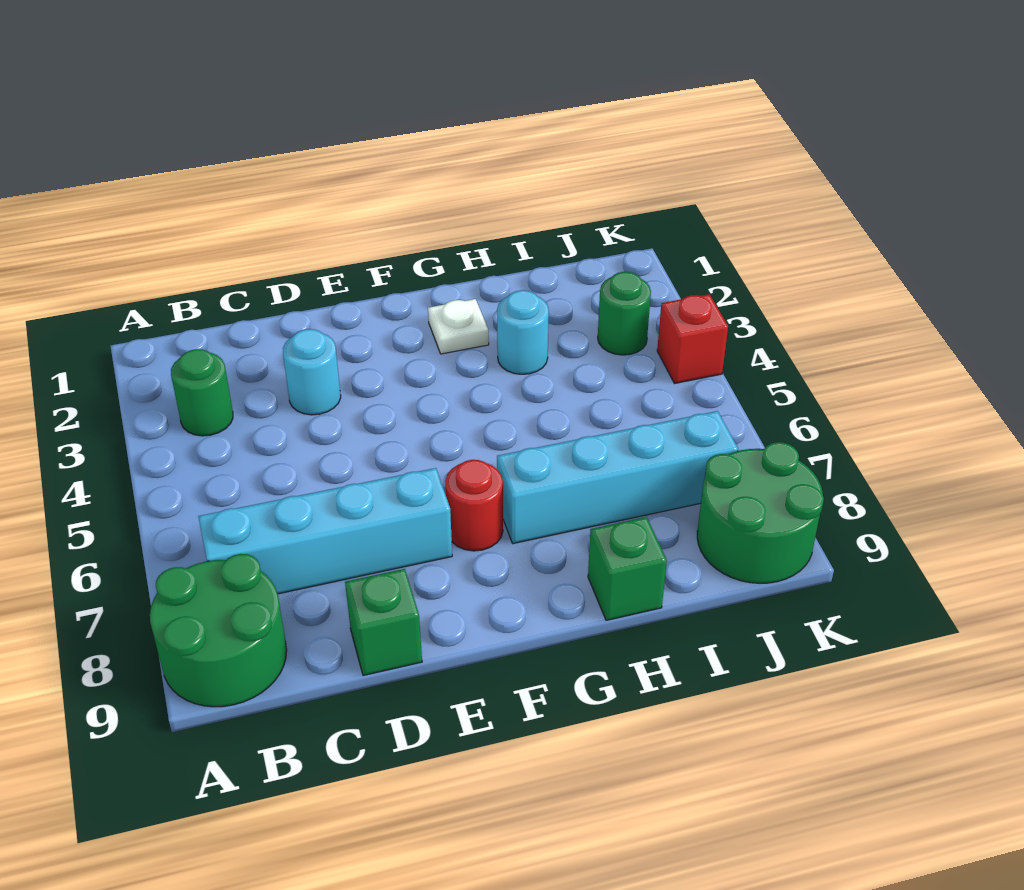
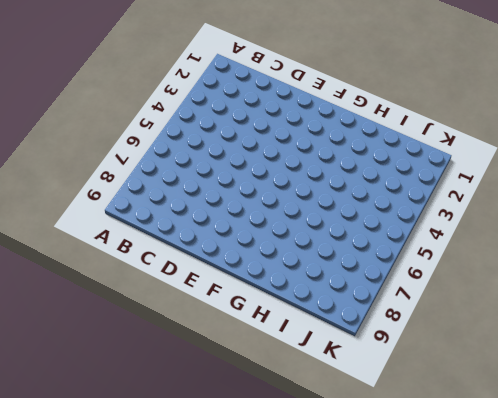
none -> green round brick A8:B9 level 1
none -> green round brick B3 level 1
none -> cyan brick B7:E7 level 1

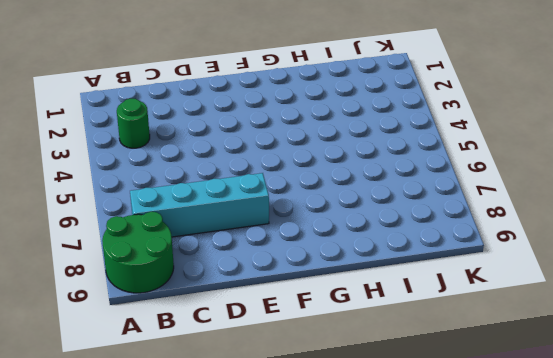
none -> cyan round brick D3 level 1
none -> green brick D9 level 1
none -> red round brick F7 level 1

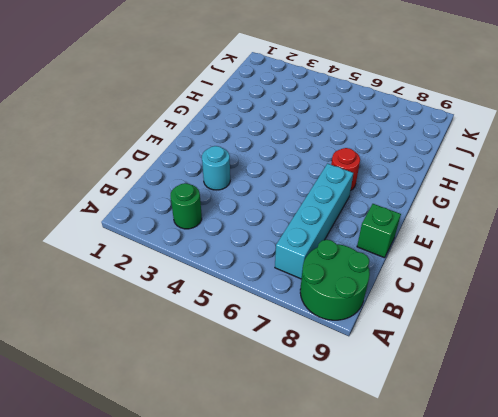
none -> white plate G2 level 1
none -> cyan brick G7:J7 level 1
none -> cyan round brick H3 level 1

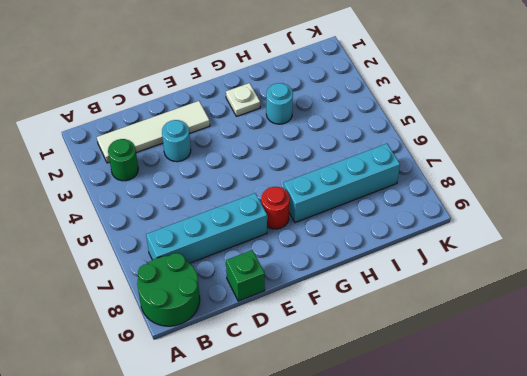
white tile B2:E2 level 1 -> none
none -> green brick H9 level 1
none -> green round brick J3 level 1
none -> green round brick J8:K9 level 1

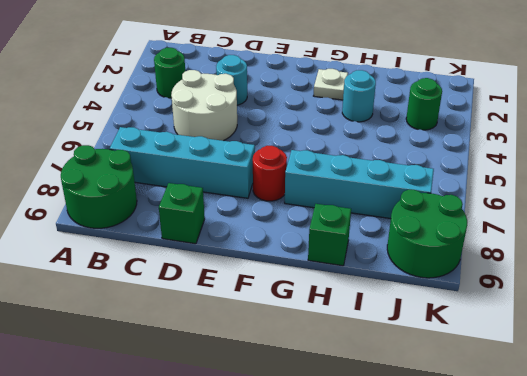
white round brick C4:D5 level 1 -> none
none -> red brick K4 level 1

